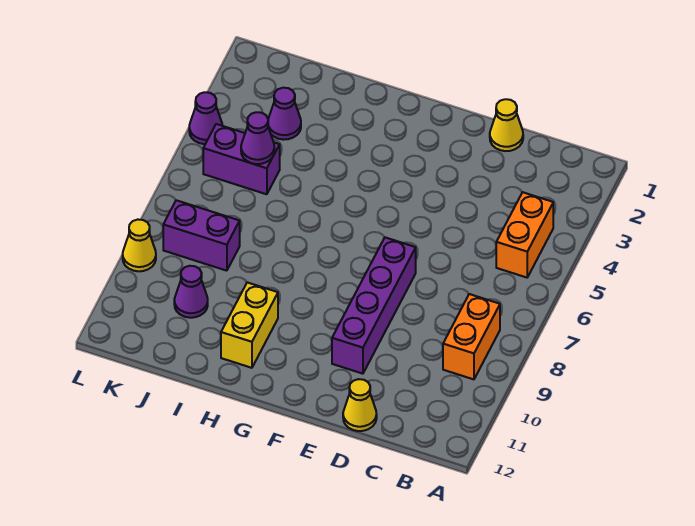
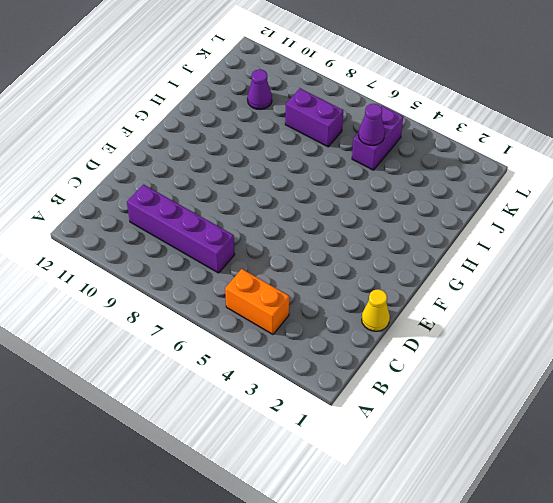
purple brick C7:C10 level 1 -> purple brick E7:E10 level 1
purple brick J7:J8 level 1 -> purple brick J8:K8 level 1
none -> orange brick B8:B9 level 1
none -> yellow cone D12 level 1
none -> yellow brick H10:H11 level 1

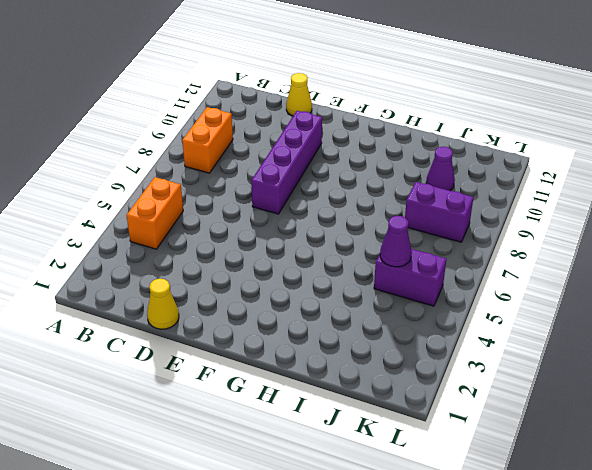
none -> yellow brick H10:H11 level 1
none -> purple cone J3 level 1
none -> purple cone L4 level 1

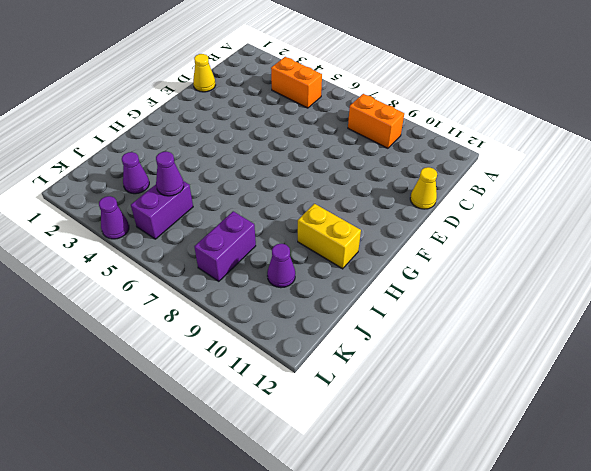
none -> purple brick E7:E10 level 1
none -> yellow cone L9 level 1

